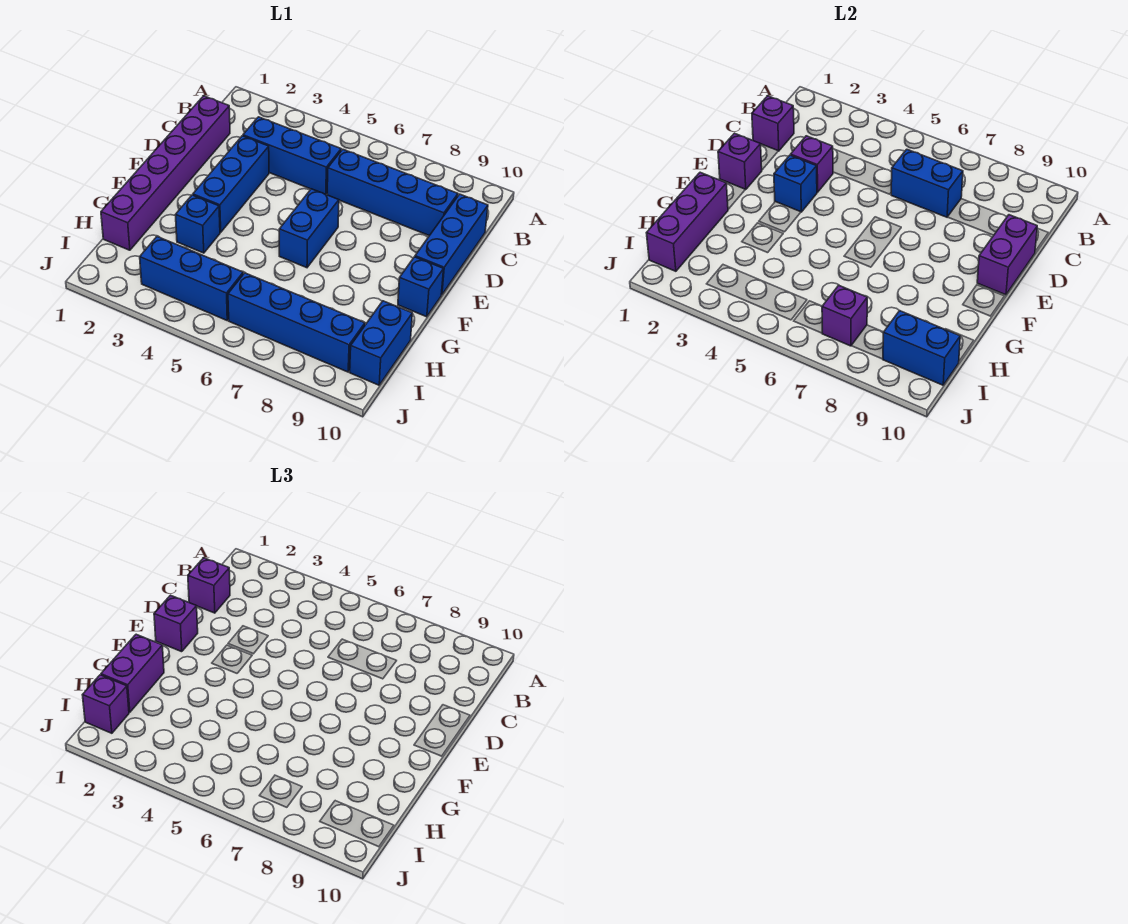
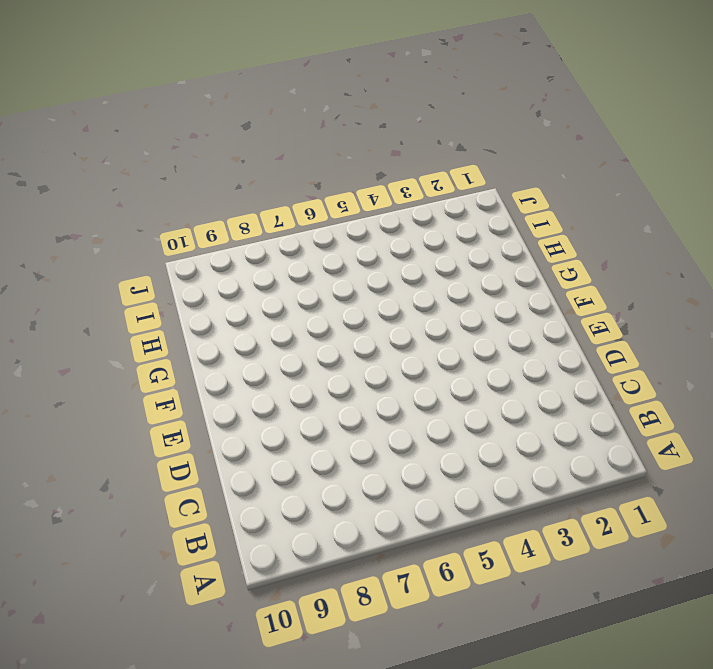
none -> purple brick C1:H1 level 1
none -> blue brick C3:C5 level 1
none -> blue brick C6:C9 level 1

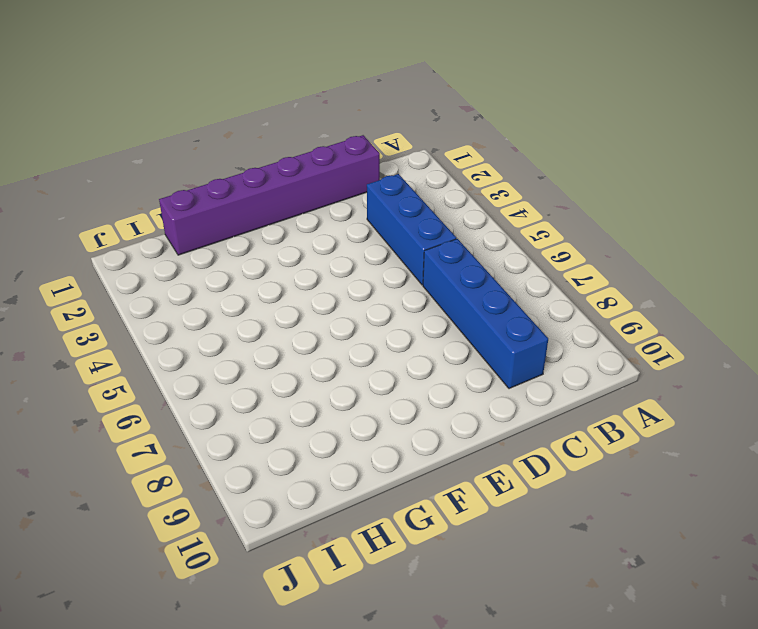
none -> blue brick C10:E10 level 1
none -> blue brick D3:F3 level 1
none -> blue brick E6:F6 level 1

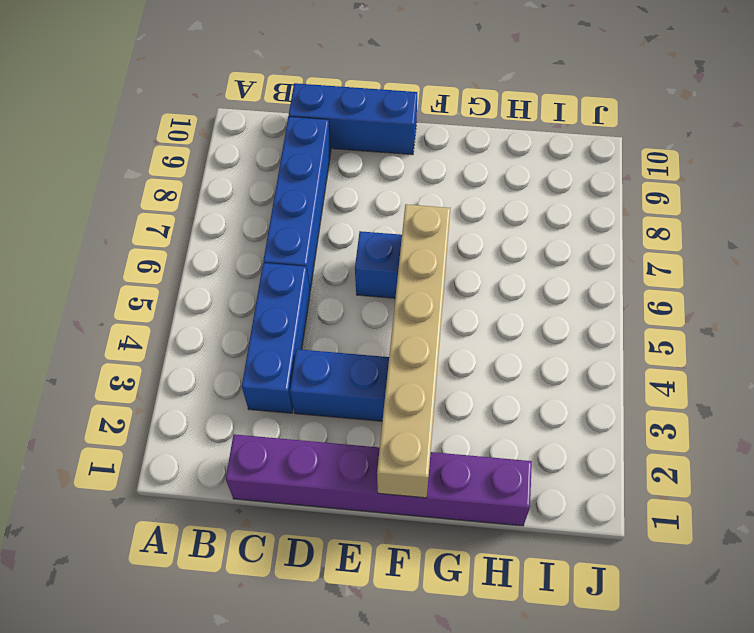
tan brick F1:F6 level 2 -> none
none -> blue brick F10 level 1
none -> blue brick G3 level 1
none -> blue brick H10:I10 level 1

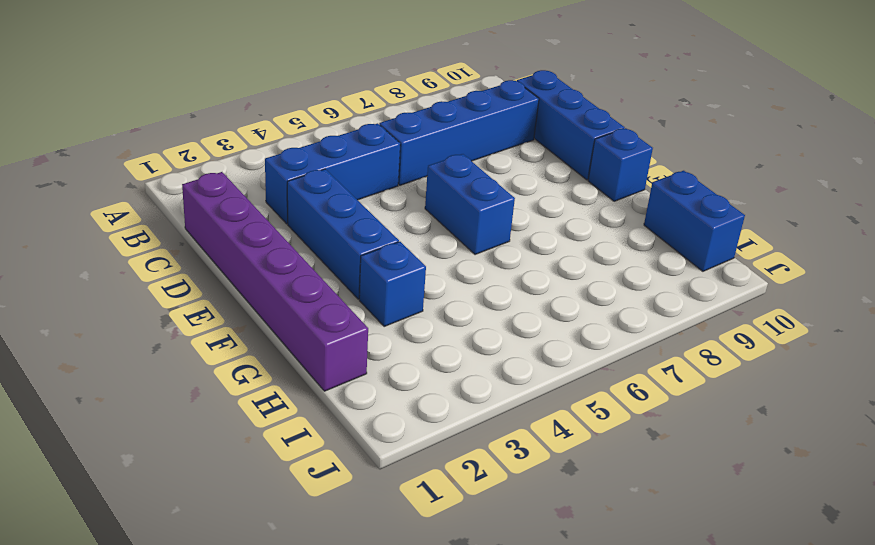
none -> blue brick I3:I5 level 1
none -> blue brick I6:I9 level 1
none -> purple brick C1 level 2

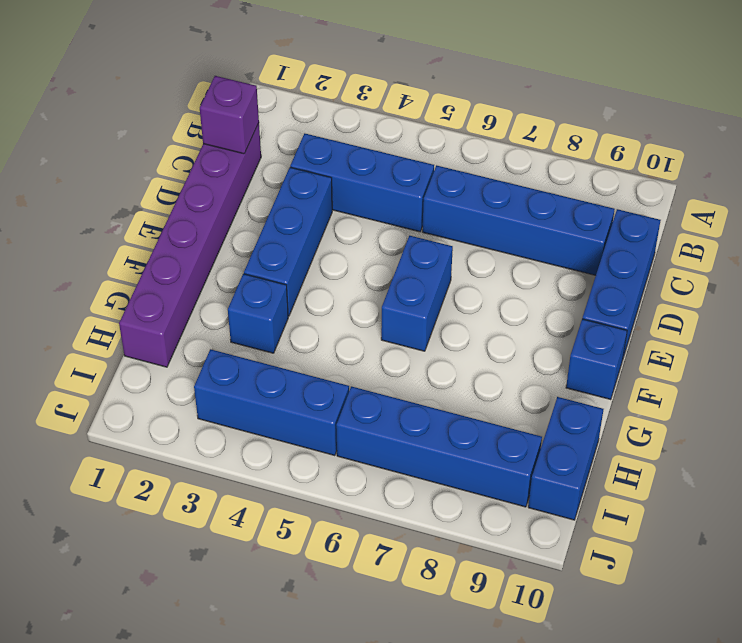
none -> blue brick C6:C7 level 2
none -> purple brick D3 level 2
none -> purple brick D10:E10 level 2

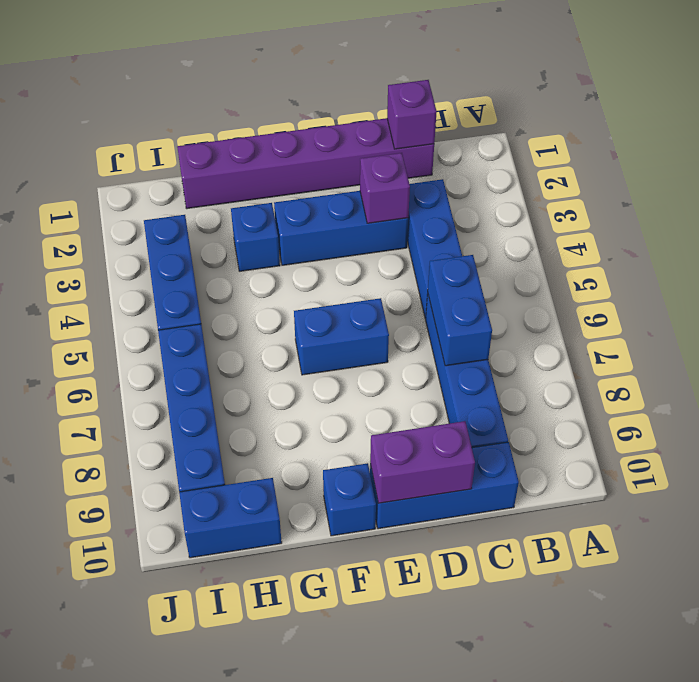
none -> purple brick E1 level 2
none -> blue brick E3 level 2
none -> purple brick G1:I1 level 2

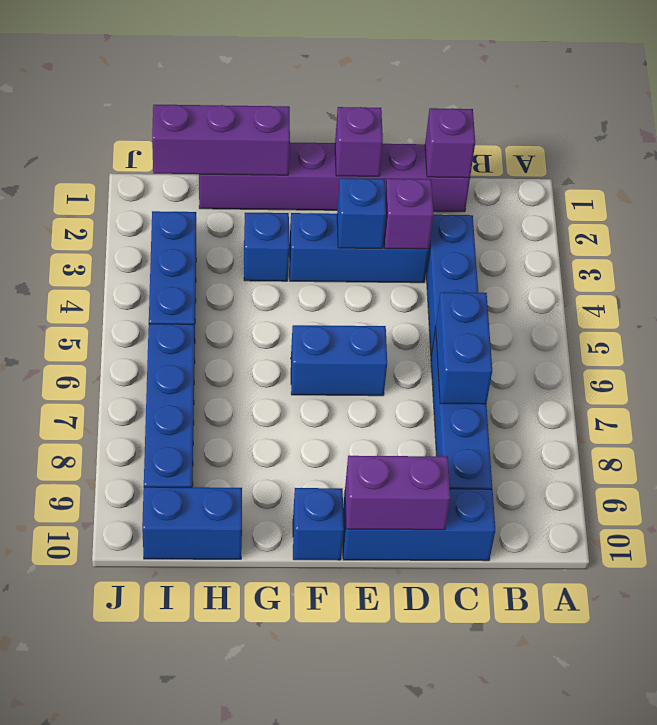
none -> purple brick I7 level 2
none -> blue brick I9:I10 level 2
none -> purple brick C1 level 3

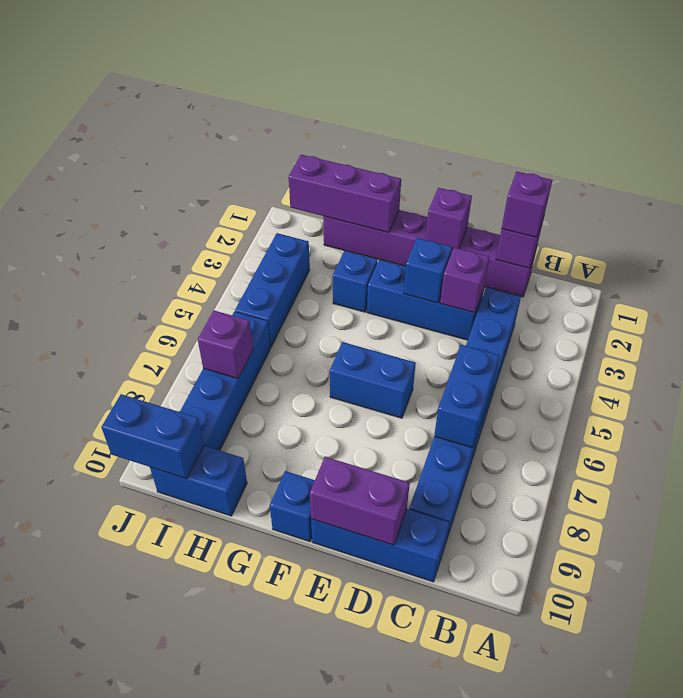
blue brick I10:J10 level 2 -> blue brick I9:I10 level 2
none -> purple brick E1 level 3
none -> purple brick G1:H1 level 3
none -> purple brick I1 level 3

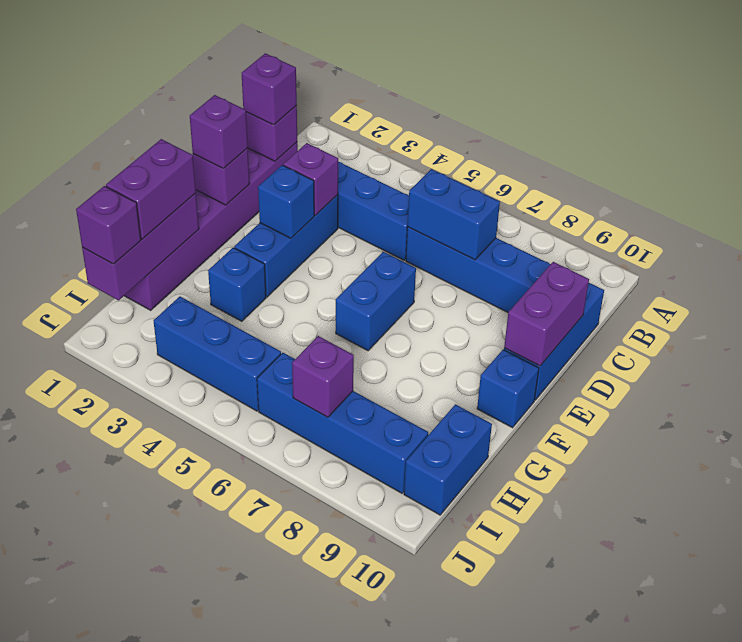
none -> blue brick I9:I10 level 2

